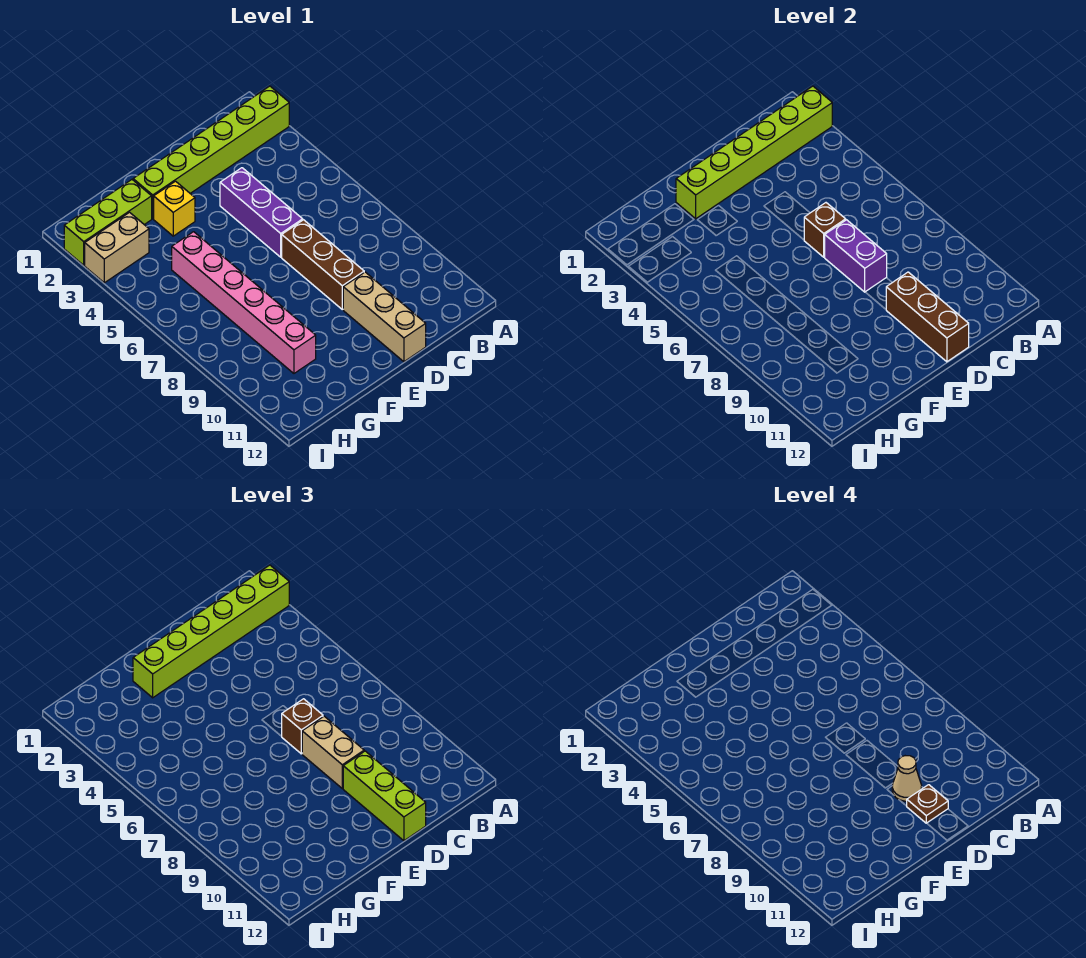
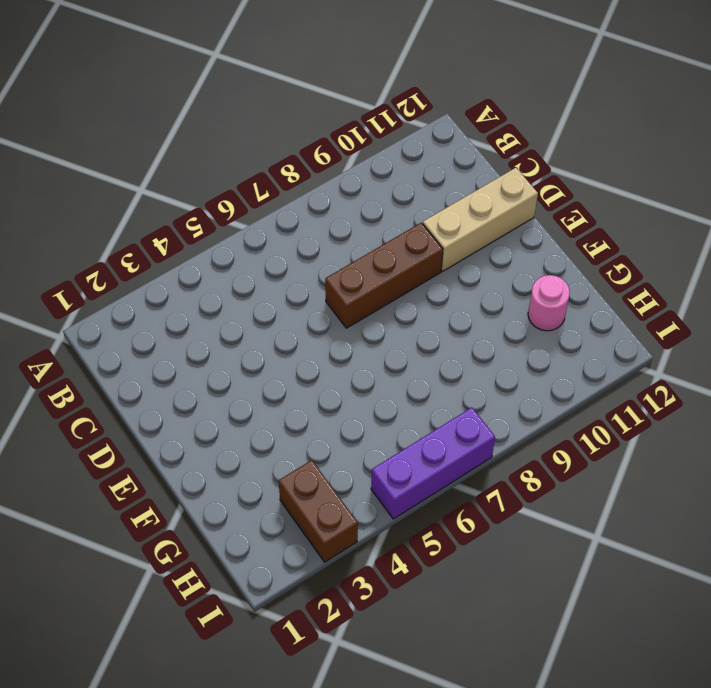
pink round brick G11 level 1 -> none
brown brick H3:I3 level 1 -> tan brick H3:I3 level 1
purple brick I5:I7 level 1 -> purple brick D4:D6 level 1
none -> lime brick A2:F2 level 1
none -> yellow brick F3 level 1
none -> lime brick G2:I2 level 1

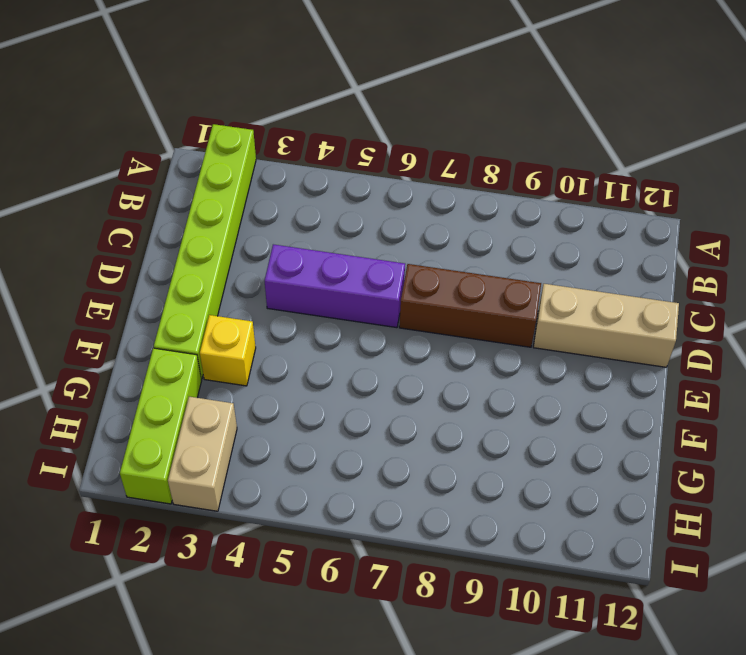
none -> pink brick G5:G10 level 1
none -> lime brick A2:F2 level 2
none -> brown brick D6 level 2

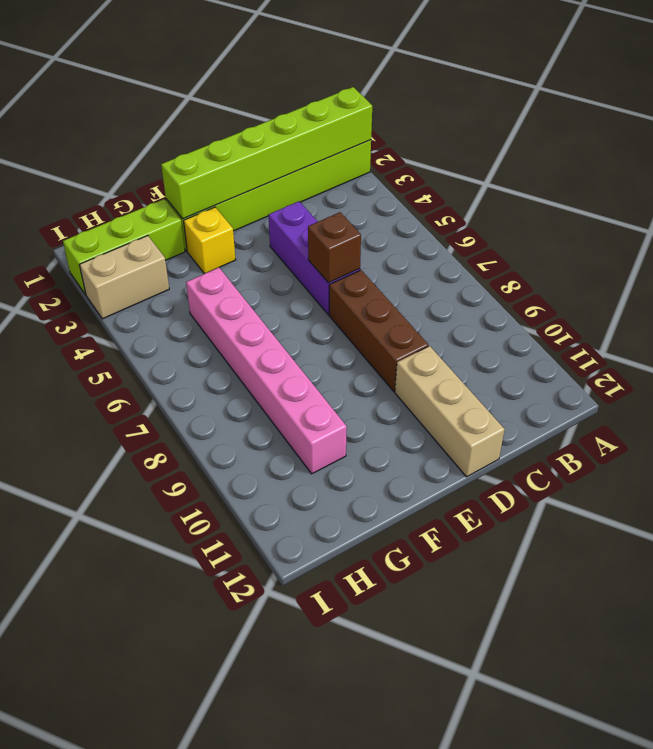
none -> purple brick D7:D8 level 2
none -> brown brick D10:D12 level 2
none -> lime brick A2:F2 level 3

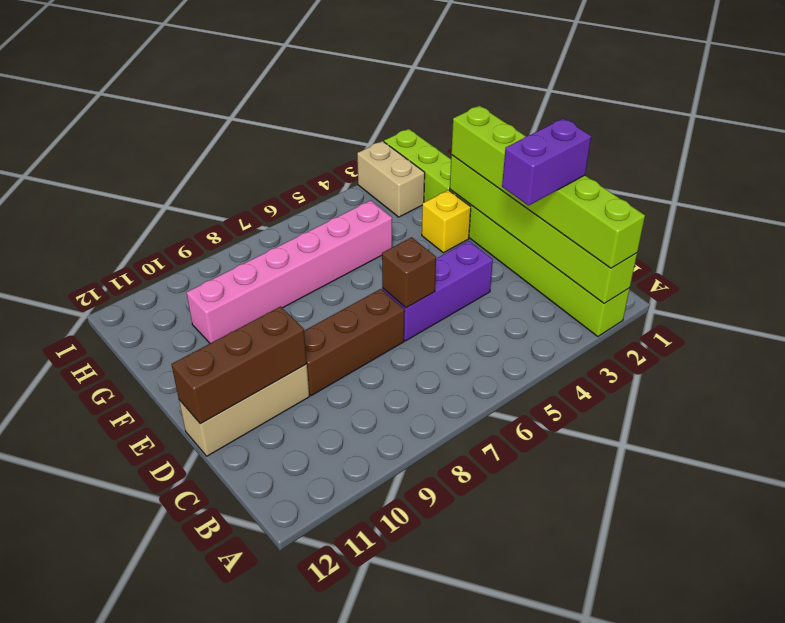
purple brick C2:C3 level 4 -> purple brick D7:D8 level 2
none -> brown brick D7 level 3
none -> tan brick D8:D9 level 3
none -> lime brick D10:D12 level 3

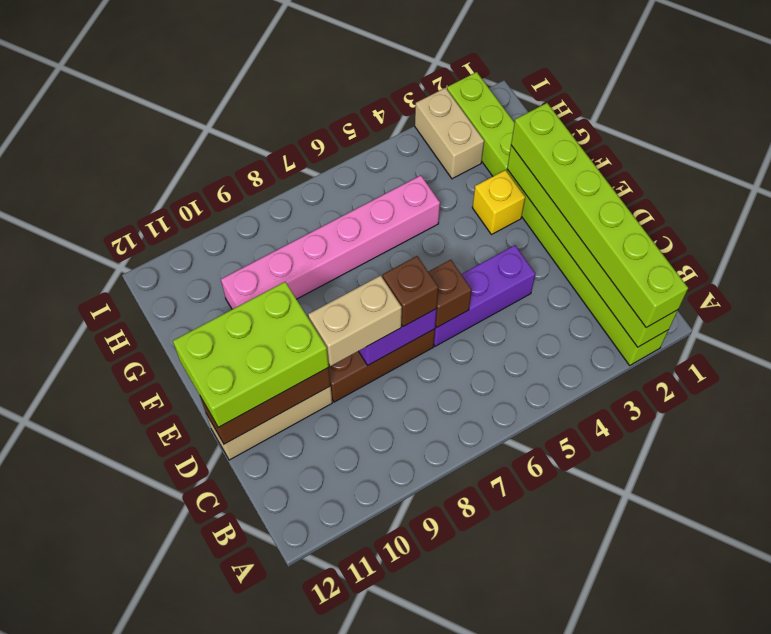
lime brick D10:E12 level 3 -> lime brick D10:D12 level 3
none -> tan cone D10 level 4
none -> brown plate D11 level 4

